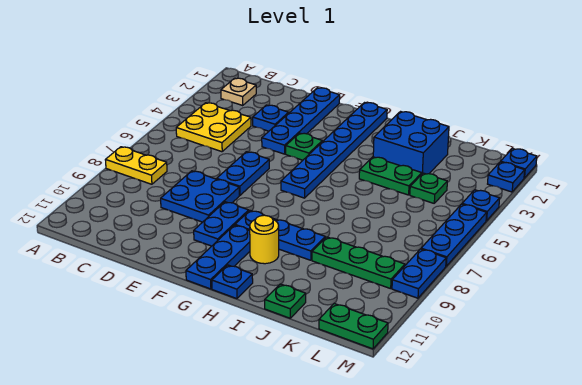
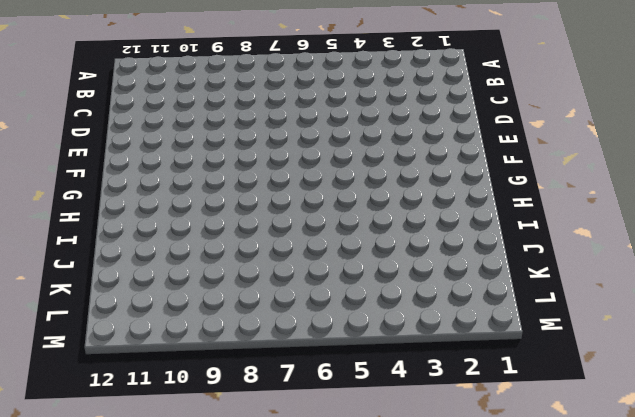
none -> yellow plate A8:B8 level 1
none -> tan plate B2 level 1
none -> yellow plate B4:C5 level 1

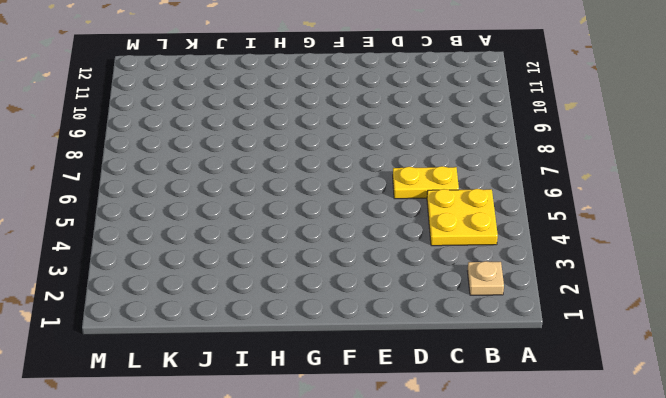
yellow plate C6:D6 level 1 -> yellow plate A8:B8 level 1
none -> blue plate D3 level 1
none -> blue plate D8:E9 level 1
none -> blue plate E1:E4 level 1

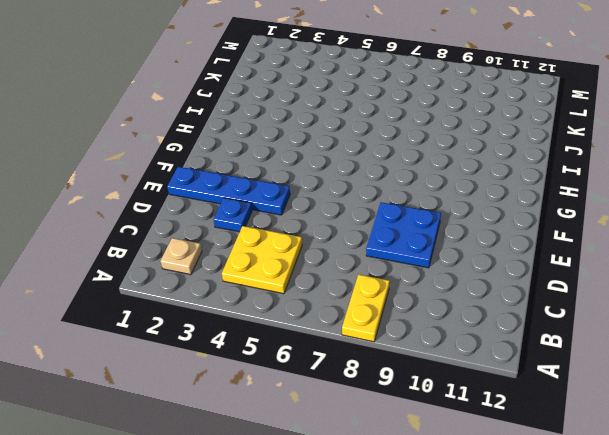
none -> blue plate E6:E7 level 1
none -> green plate F4 level 1
none -> blue plate F9:F10 level 1

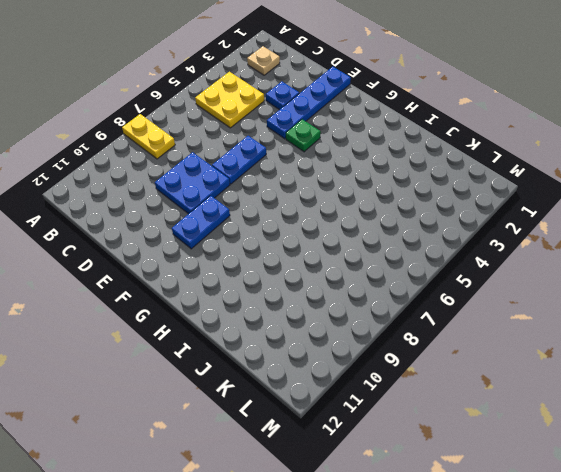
none -> blue plate G1:G6 level 1
none -> blue plate G9:I9 level 1
none -> blue plate G10:G12 level 1

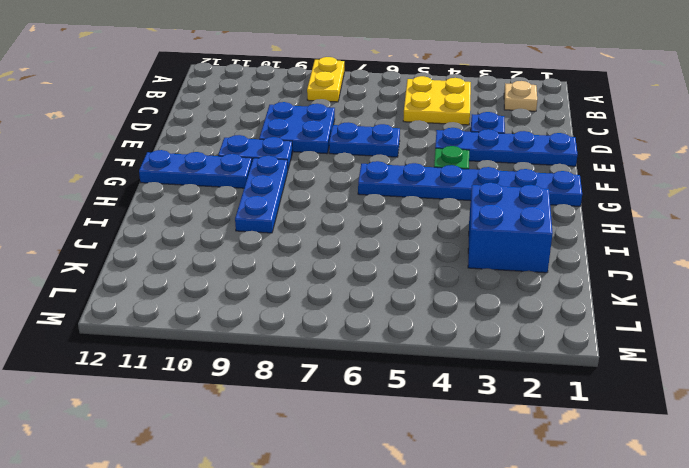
none -> yellow round brick H10 level 1
none -> blue plate H12 level 1
none -> green plate I4:J4 level 1

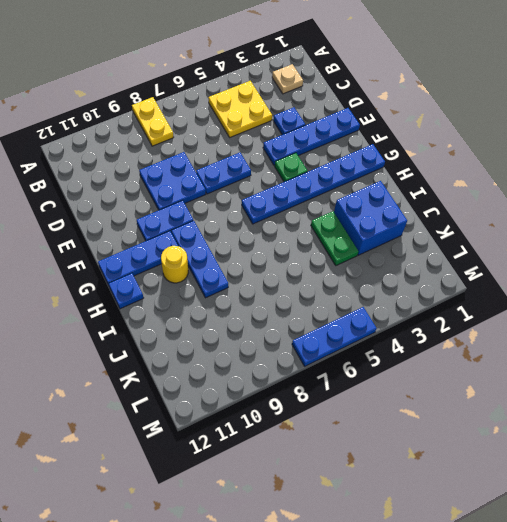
none -> green plate J9:L9 level 1
none -> green plate J12 level 1
none -> green plate K4 level 1

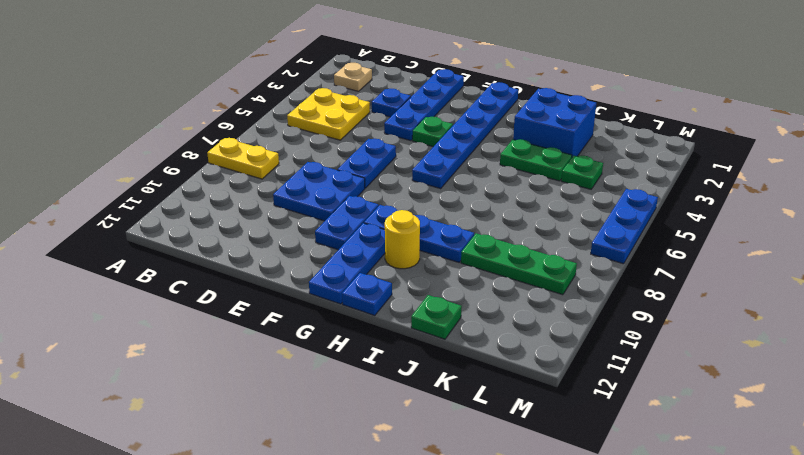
none -> green plate L12:M12 level 1
none -> blue plate M1 level 1
none -> blue plate M2 level 1

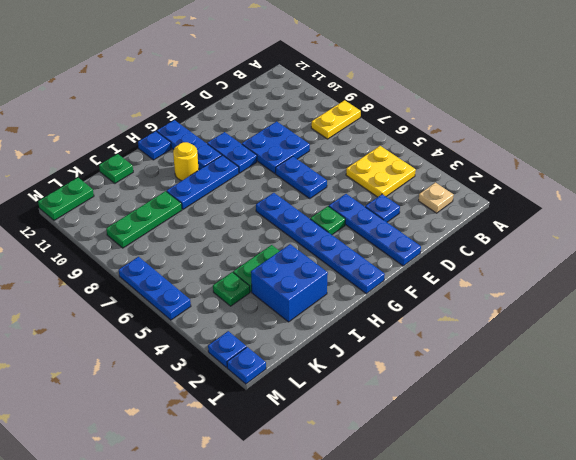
none -> blue plate M4 level 1
none -> blue plate M8:M9 level 1

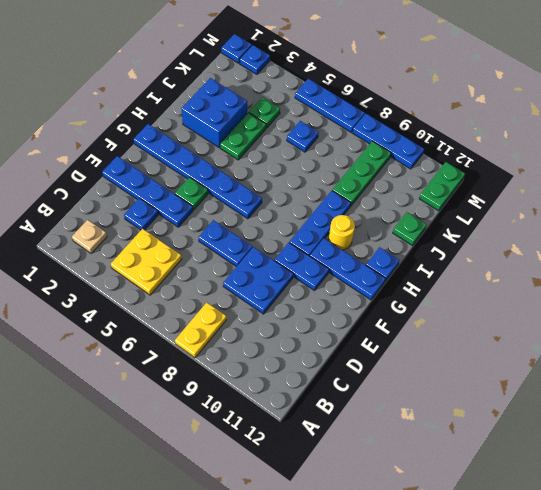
blue plate K6 level 1 -> blue plate M4 level 1
blue plate M8:M10 level 1 -> blue plate M8:M9 level 1

